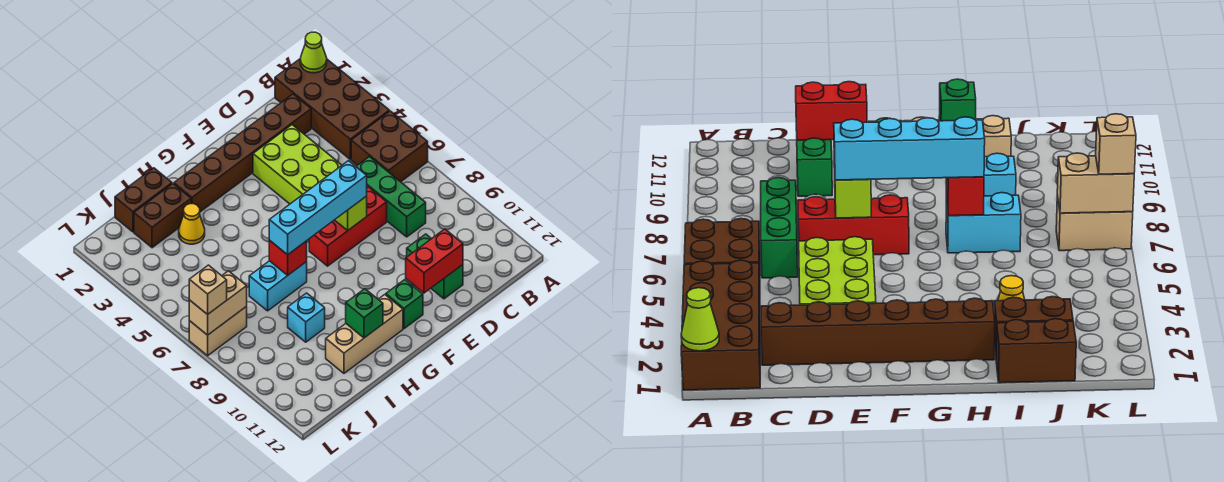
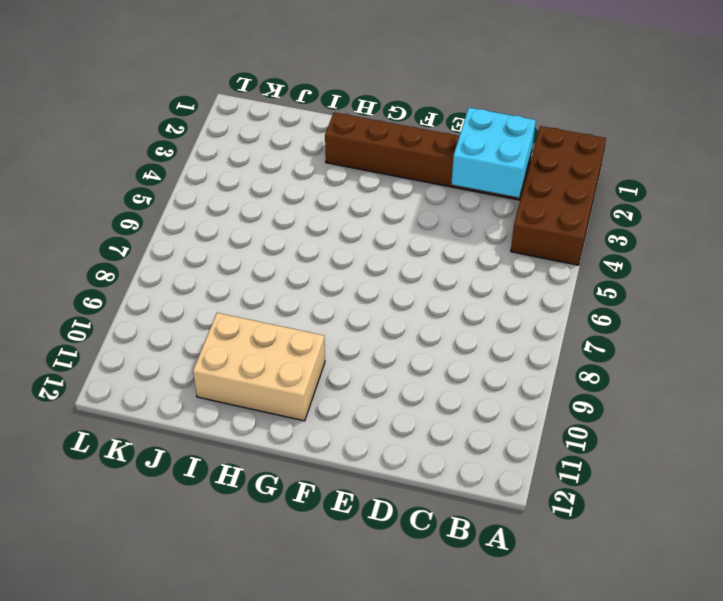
cyan brick C2:D3 level 2 -> none
tan brick G10:I11 level 1 -> tan brick G11:I11 level 1
none -> brown brick A5:B6 level 1
none -> green brick C6:C8 level 1
none -> lime brick D3:E5 level 1

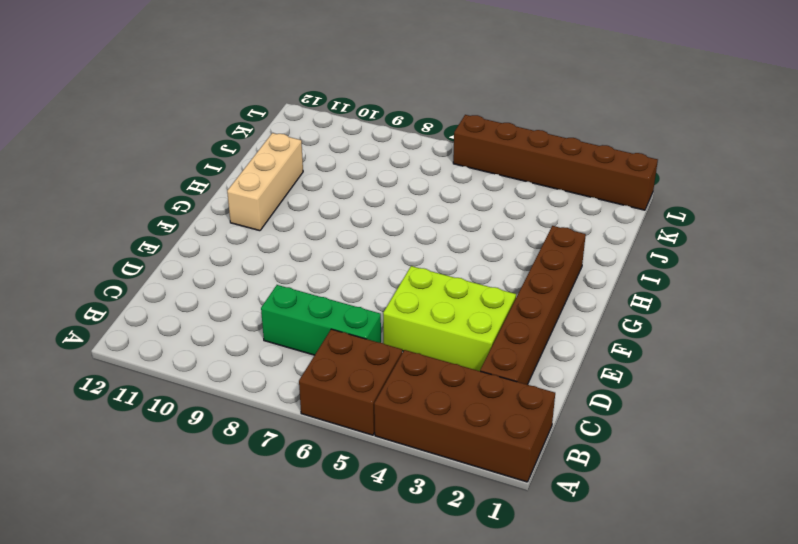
brown brick L1:L6 level 1 -> none
none -> red brick D7:F7 level 1
none -> green brick D10:D11 level 1
none -> green brick F11 level 1

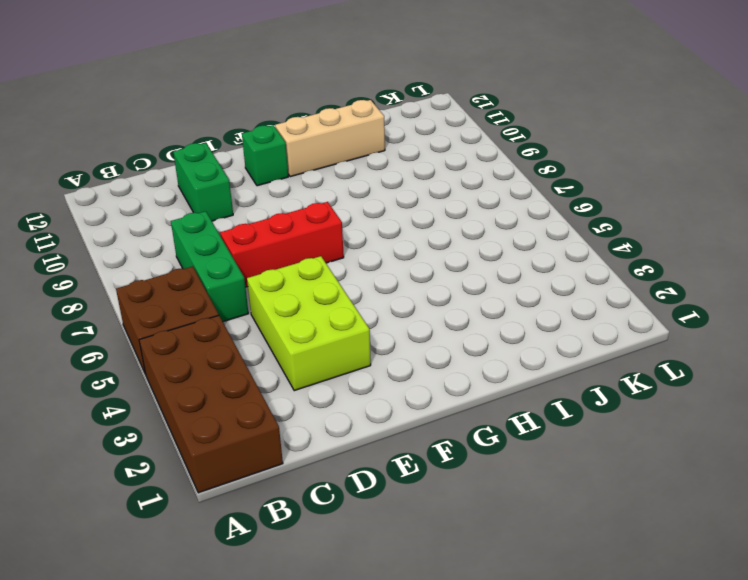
none -> brown brick C2:H2 level 1
none -> cyan brick H7:I7 level 1
none -> brown brick I1:J1 level 1

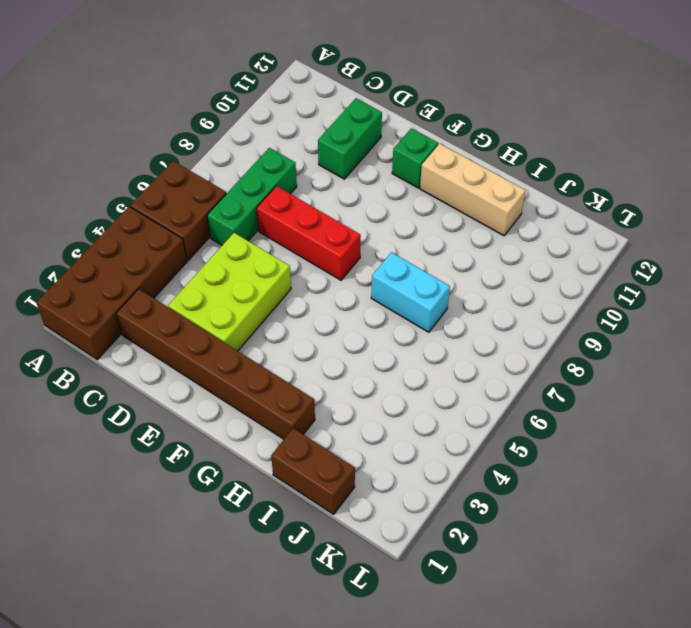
none -> brown brick I2:J2 level 1
none -> yellow cone I3 level 1
none -> cyan brick I9 level 1

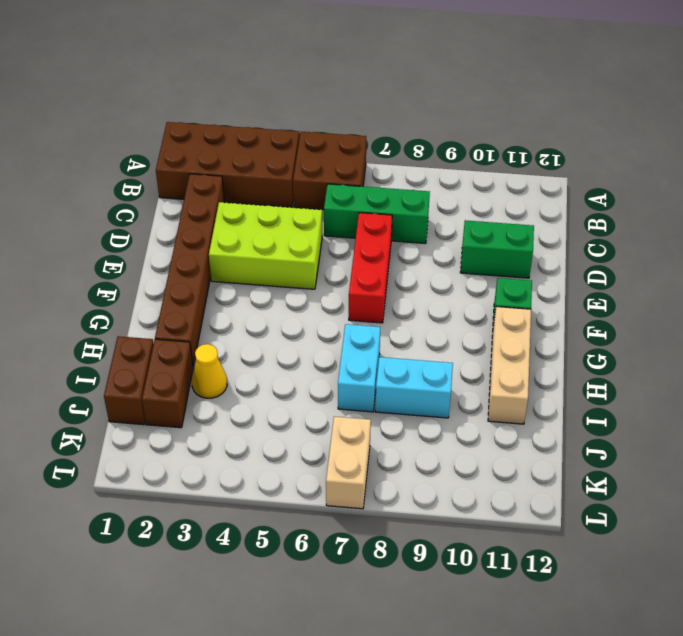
cyan brick I8:I9 level 1 -> cyan brick I9 level 1
none -> lime cone A1 level 2
none -> red brick D11:E11 level 2
none -> lime brick E7 level 2

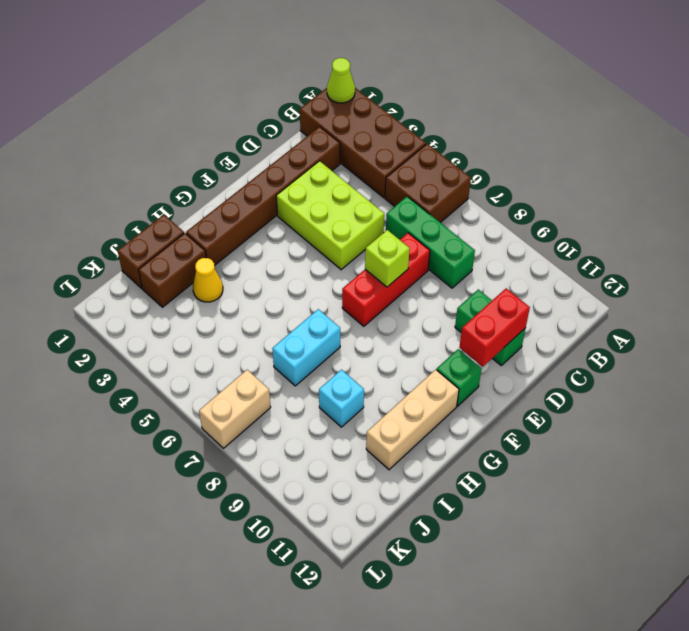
none -> red brick H7 level 2
none -> green brick H11 level 2
none -> tan brick K7:L7 level 2

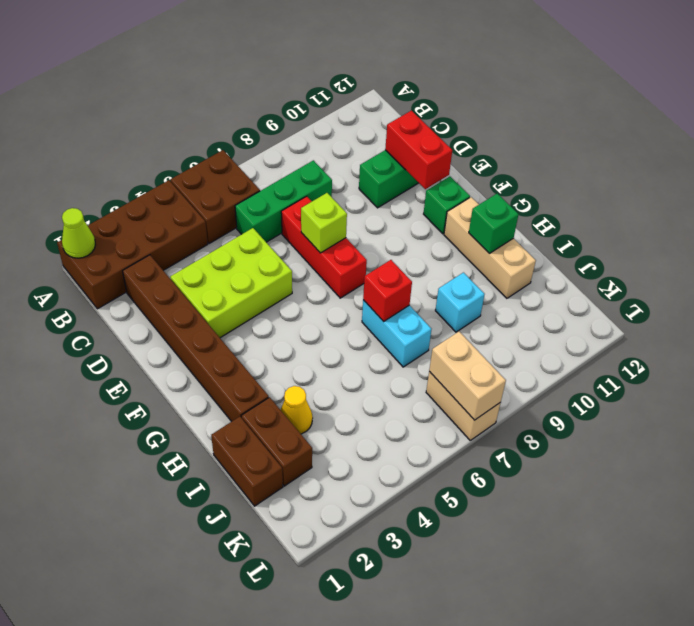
none -> cyan brick E7:H7 level 3
none -> tan brick L7 level 3

